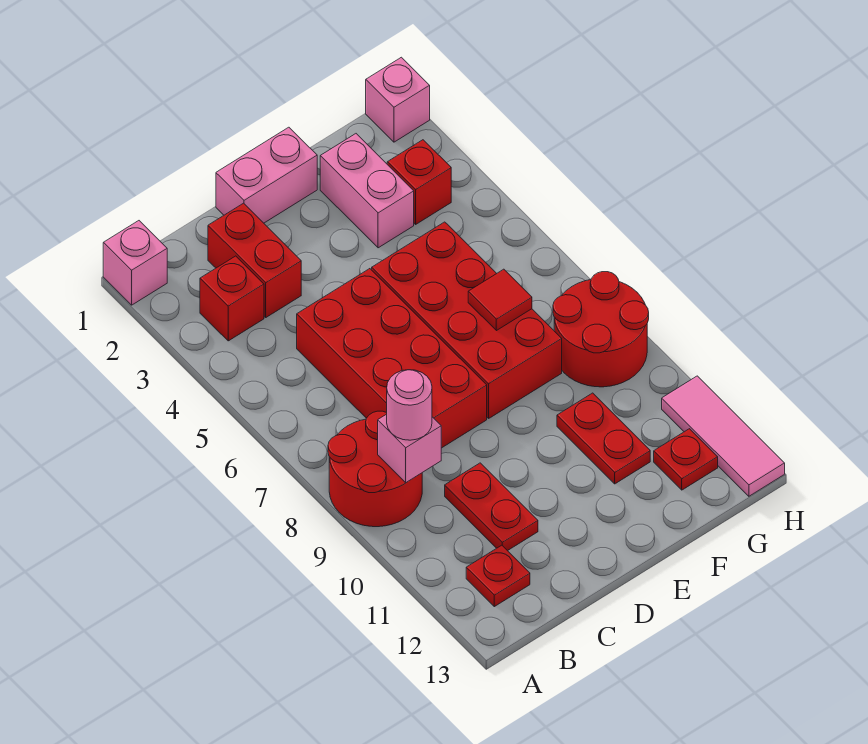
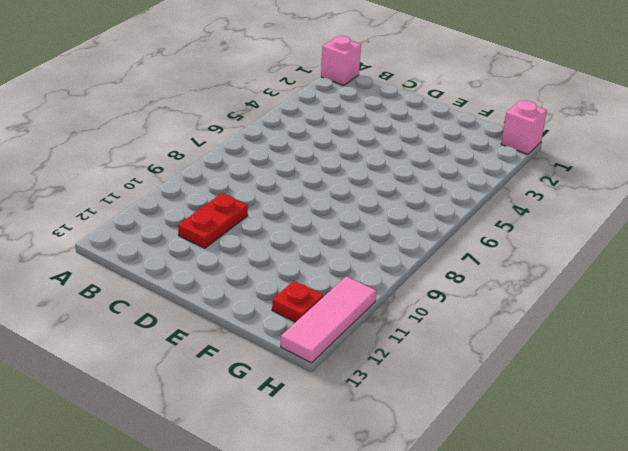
none -> red round brick A8:B9 level 1
none -> red brick B3 level 1
none -> red plate B12 level 1

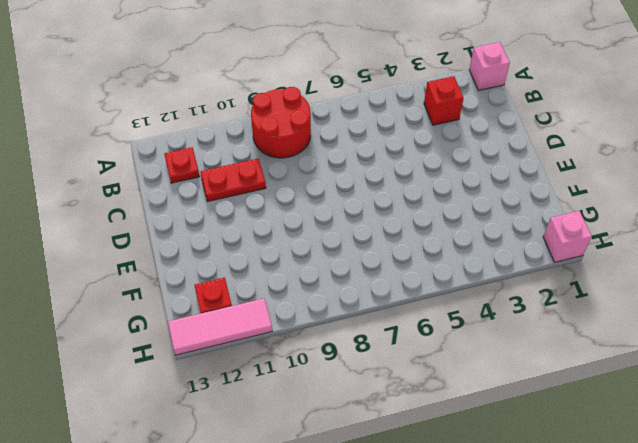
none -> red brick C2:C3 level 1
none -> red brick C5:D8 level 1
none -> pink brick D1:E1 level 1

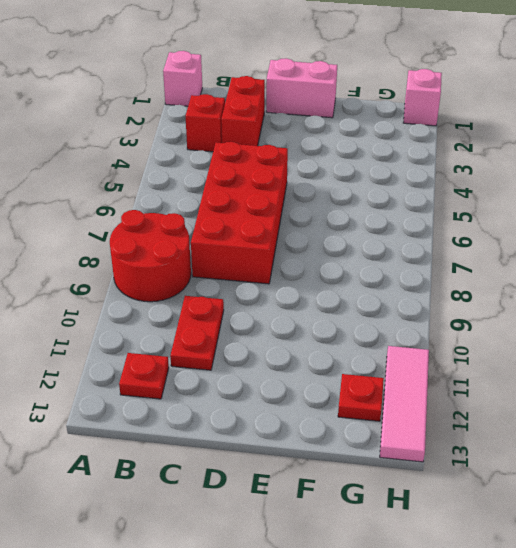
none -> red brick E5:F8 level 1
none -> pink brick F2:F3 level 1
none -> red plate F10:F11 level 1

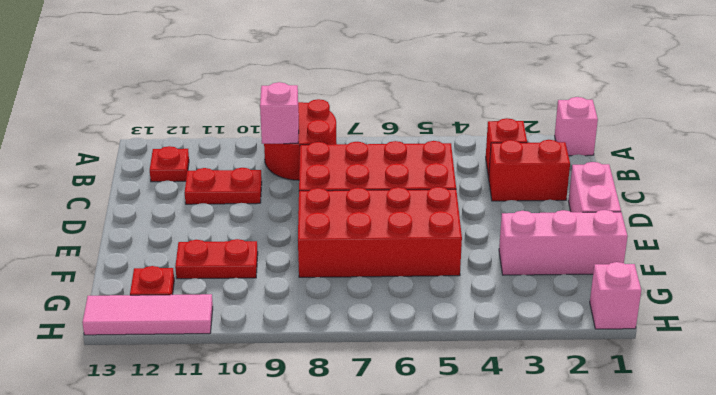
pink brick F1:F3 level 1 -> pink brick F2:F3 level 1
none -> red brick G3 level 1
none -> red round brick G8:H9 level 1
none -> red tile F7 level 2

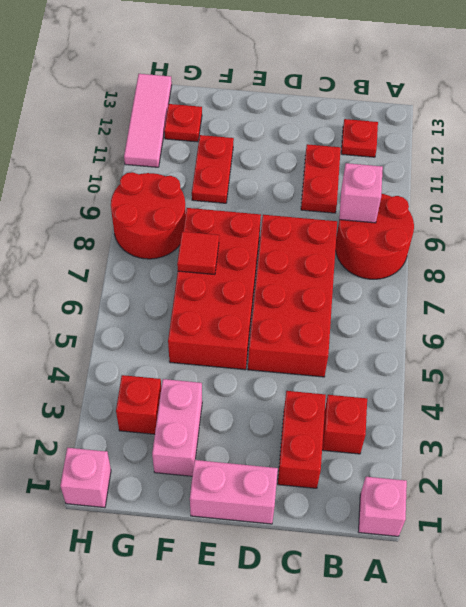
none -> pink round brick B9 level 3

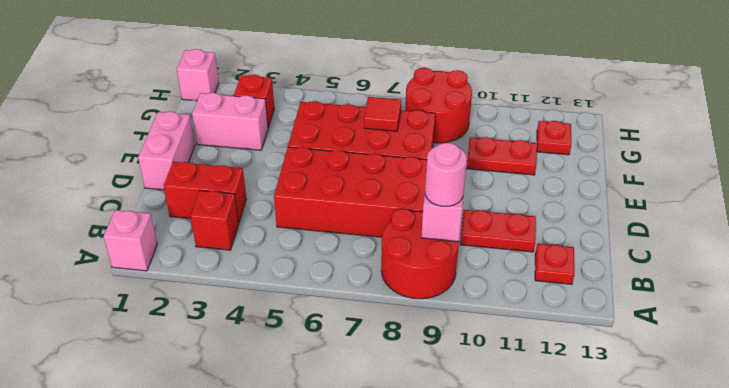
none -> pink tile H11:H13 level 1

